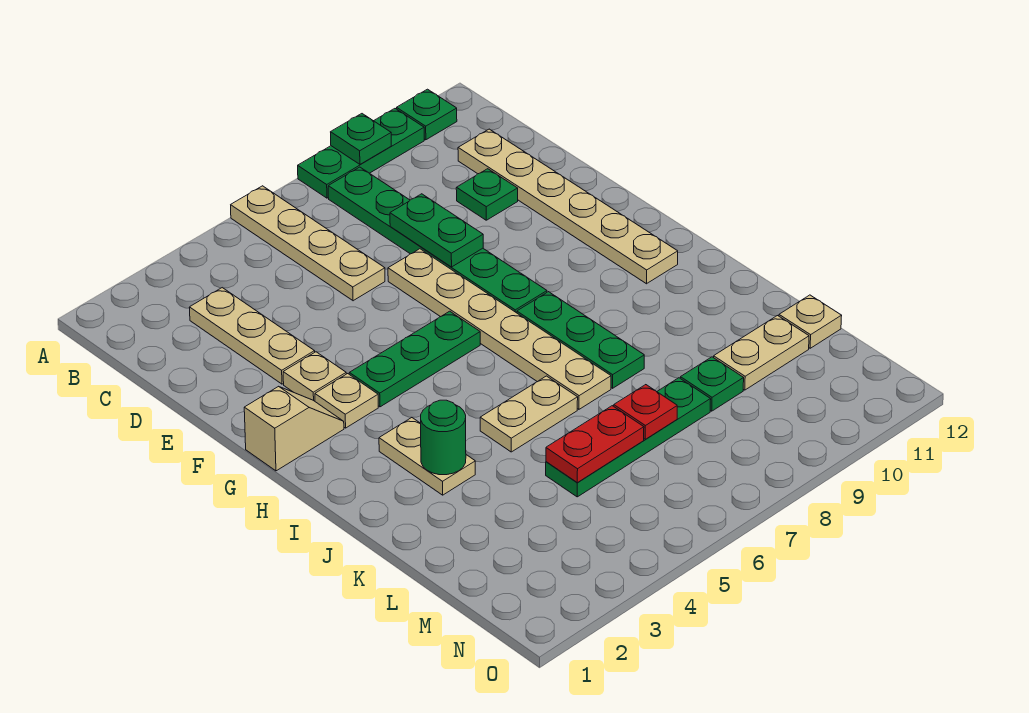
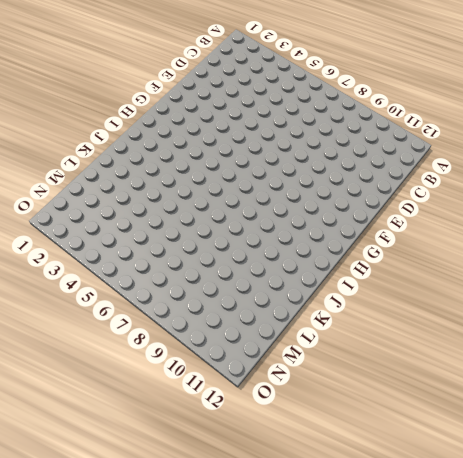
none -> tan plate A6:D6 level 1
none -> green plate A8:A10 level 1
none -> green plate A11 level 1

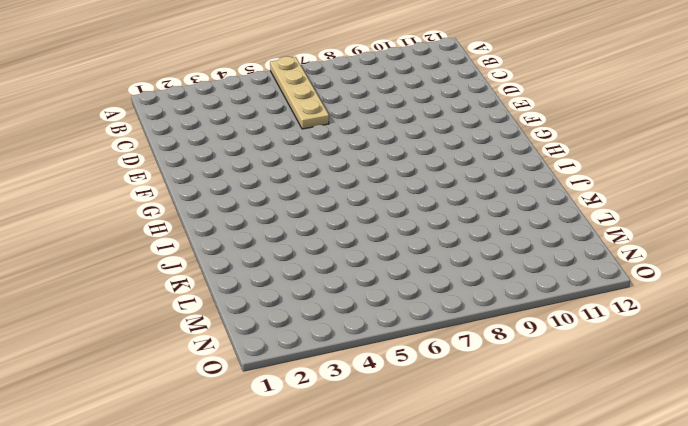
none -> green plate A8:A10 level 1
none -> green plate A11 level 1
none -> green plate B8:G8 level 1

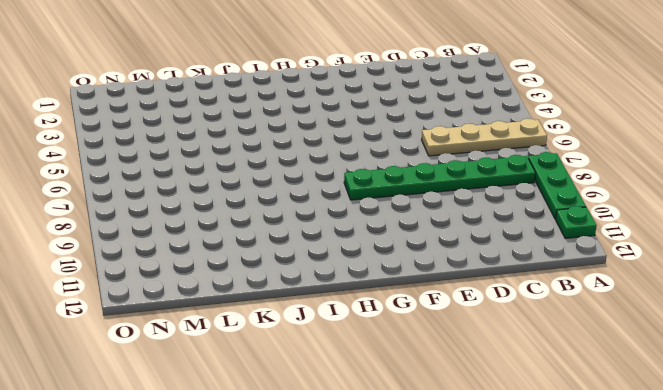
none -> tan plate C3:E3 level 1
none -> tan plate C11:H11 level 1
none -> green plate D10 level 1

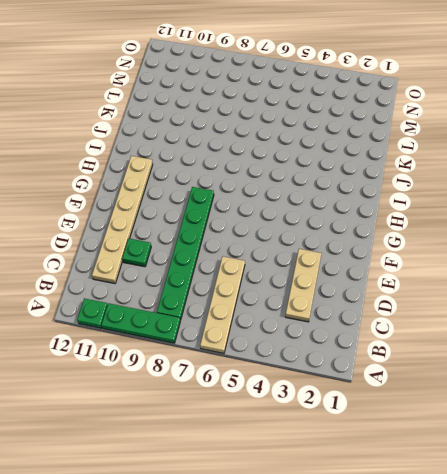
none -> tan plate E7:J7 level 1
none -> tan plate F3 level 1
none -> tan slope G1:G2 level 1 top 1

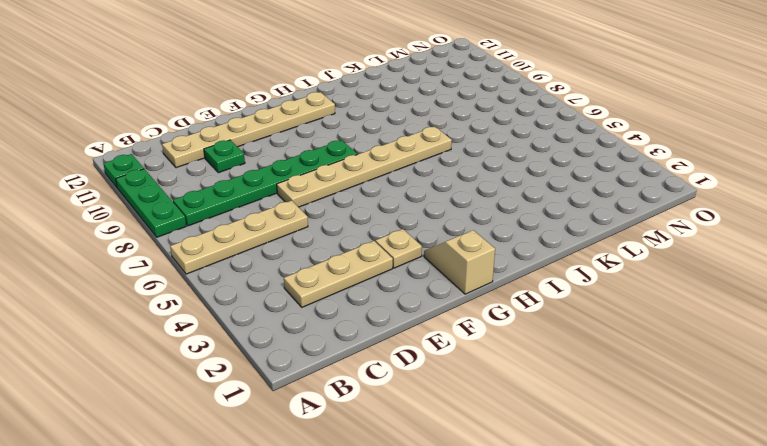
none -> tan plate G3 level 1
none -> green plate G4:G6 level 1
none -> green plate H8:J8 level 1

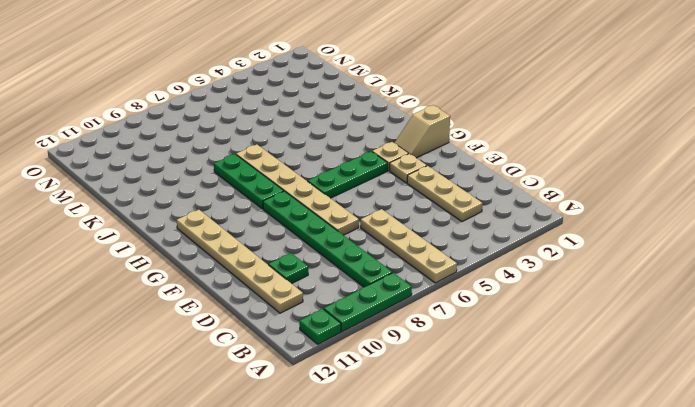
none -> tan plate I3:J3 level 1
none -> tan plate J5:J6 level 1
none -> green plate L5:L8 level 1

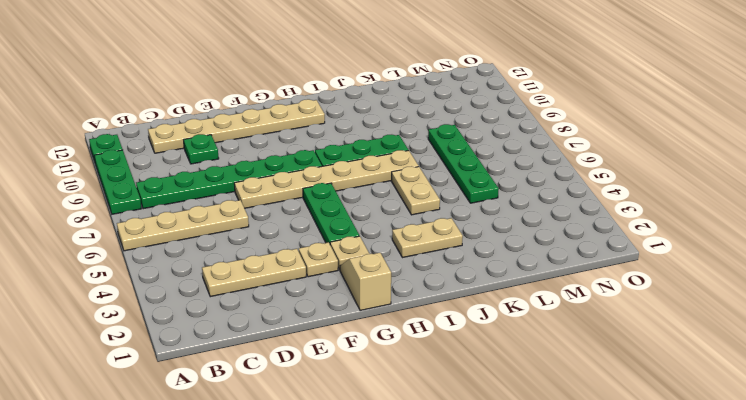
none -> green plate L9 level 1
none -> tan plate L10:L11 level 1
none -> tan plate L12 level 1

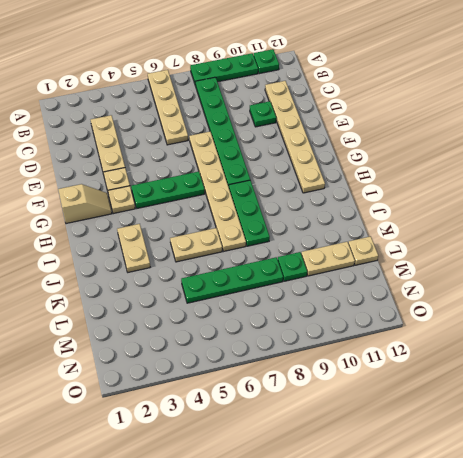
none -> green plate A9 level 2
none -> green plate D8:E8 level 2
none -> green round brick J3 level 2

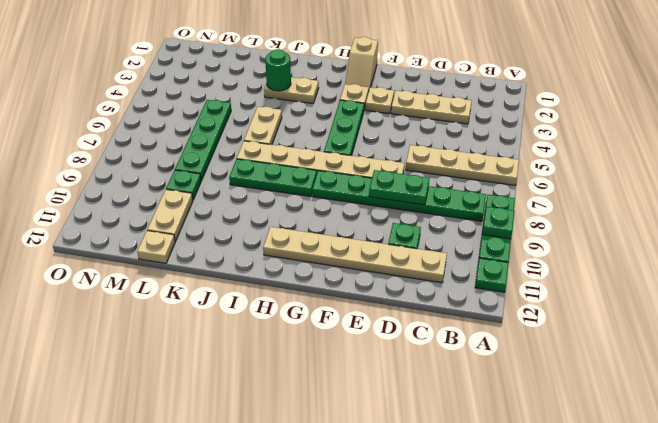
none -> red plate L5:L6 level 2
none -> red plate L7 level 2

